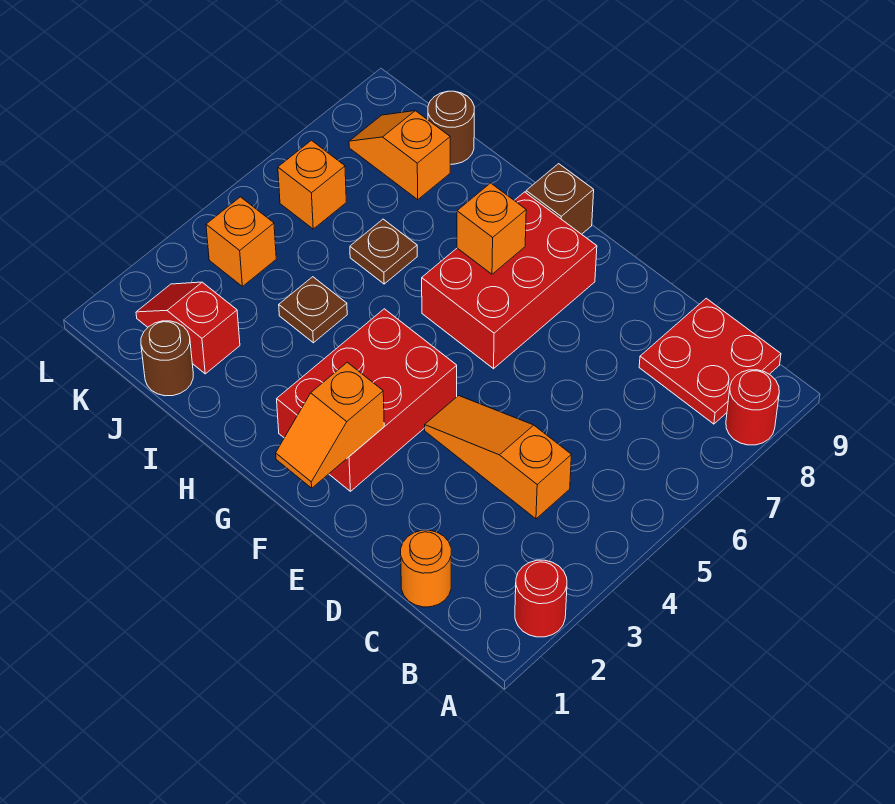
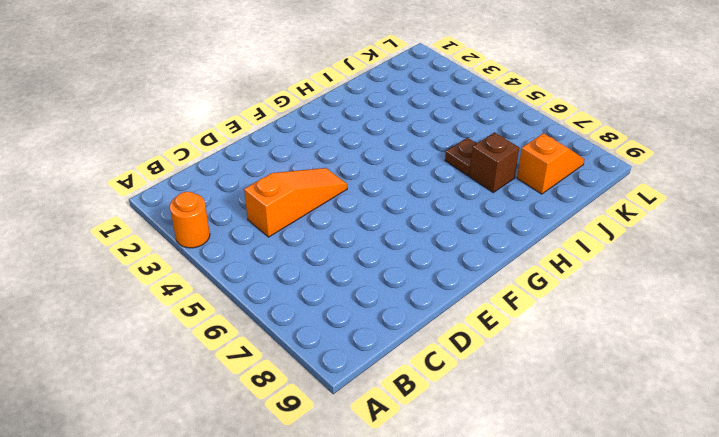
orange round brick A3 level 1 -> orange round brick C1 level 1
brown brick I7 level 1 -> brown brick G9 level 1
none -> red round brick A2 level 1
none -> red round brick A8 level 1
none -> red plate B8:C9 level 1

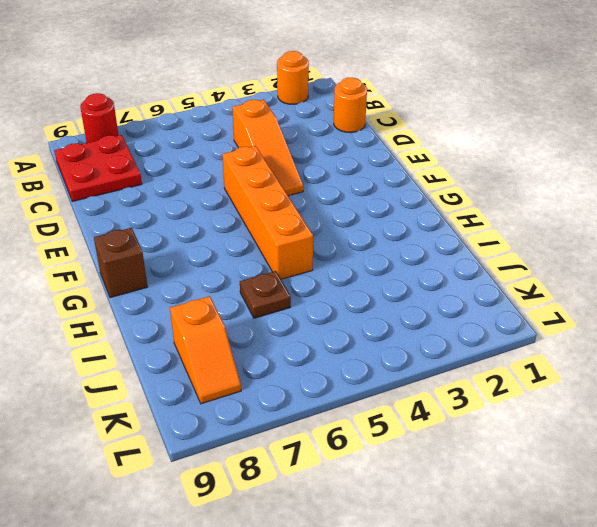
orange round brick A2 level 1 -> red round brick A2 level 1
orange brick E5:H5 level 1 -> none
none -> red brick F2:G4 level 1
none -> red brick F6:G8 level 1
none -> brown plate I4 level 1

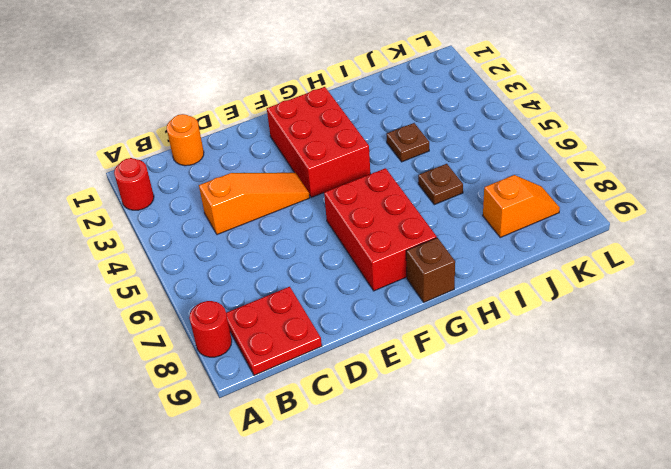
none -> brown round brick J1 level 1
none -> red slope J2:K2 level 1 top J
none -> brown round brick J9 level 1

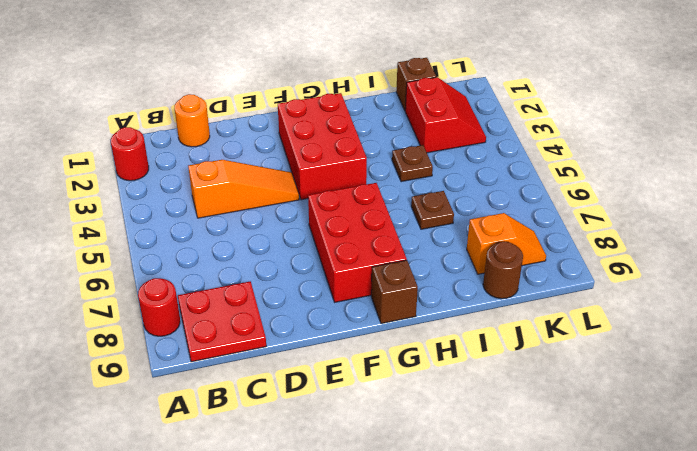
brown brick J1 level 1 -> brown round brick J1 level 1
red slope J2:K3 level 1 top J -> red slope J2:K2 level 1 top J
none -> orange brick K4 level 1
none -> orange brick K6 level 1
none -> orange slope F1:F2 level 2 top 2

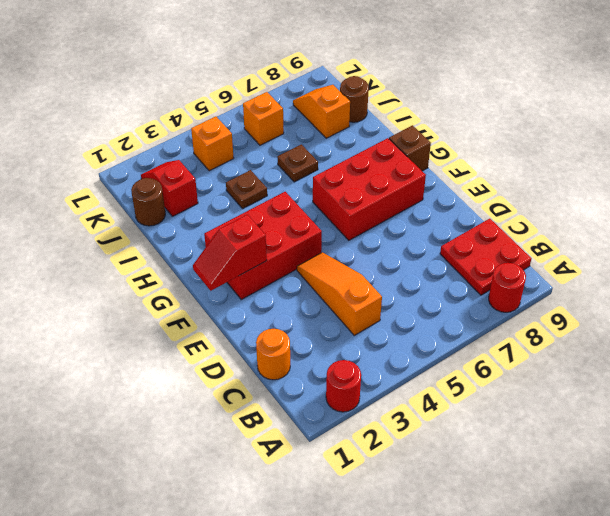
red slope F1:F2 level 2 top 2 -> orange slope F1:F2 level 2 top 2
none -> orange brick G7 level 2

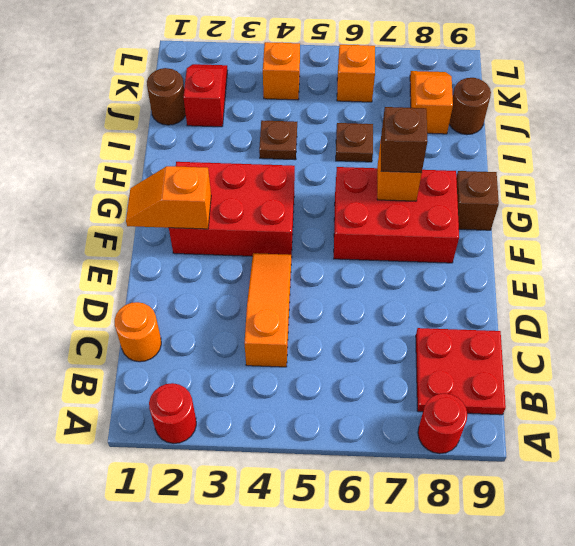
brown brick G7 level 3 -> none

